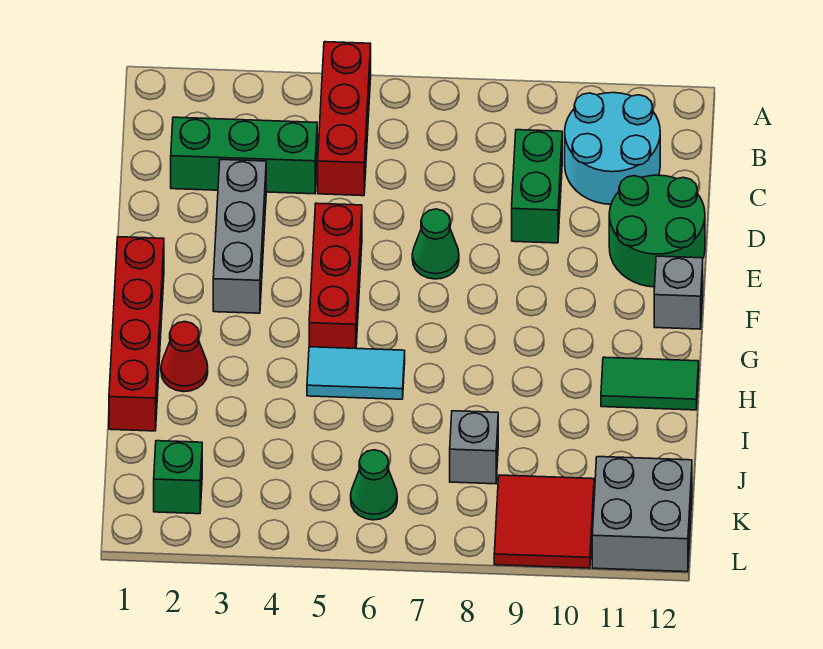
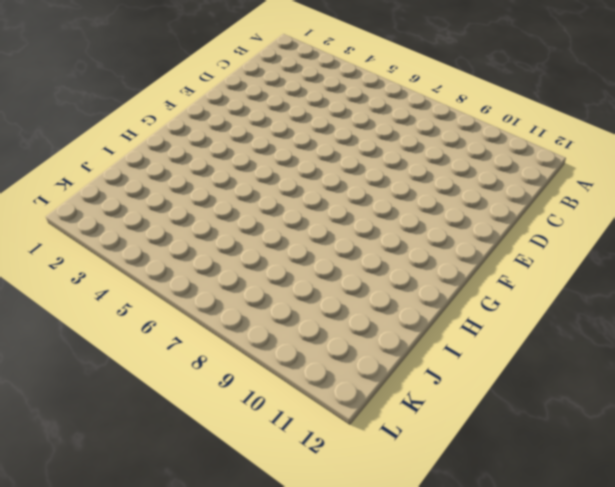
none -> red brick A5:C5 level 1
none -> cyan round brick B10:C11 level 1
none -> green brick C2:C4 level 1

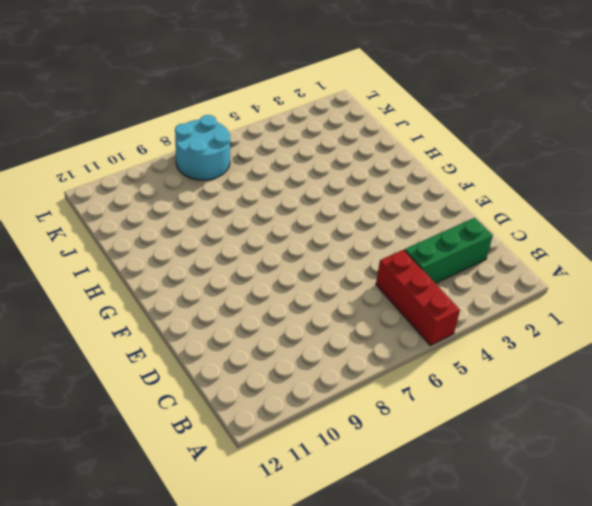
cyan round brick K7:L8 level 1 -> cyan round brick B10:C11 level 1
none -> green brick C9:D9 level 1
none -> grey brick D3:F3 level 1
none -> green round brick D11:E12 level 1

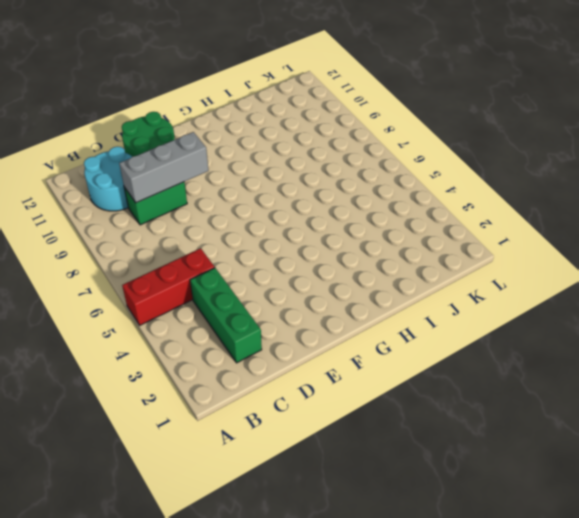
grey brick C9:E9 level 2 -> grey brick D3:F3 level 1
none -> red brick E5:G5 level 1
none -> green cone E7 level 1
none -> red brick F1:I1 level 1

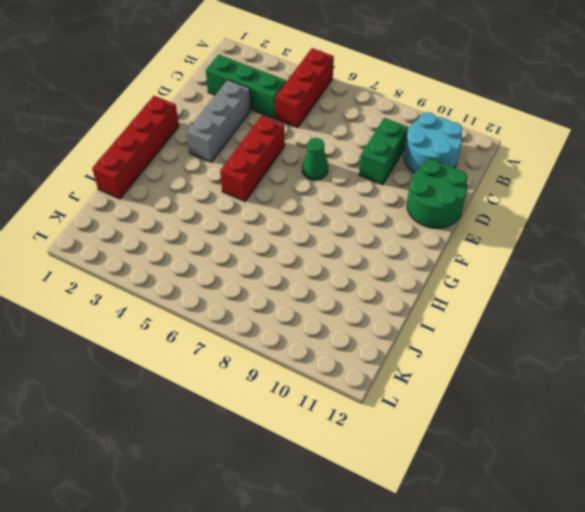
none -> grey brick F12 level 1
none -> red cone H2 level 1
none -> cyan tile H5:H6 level 1

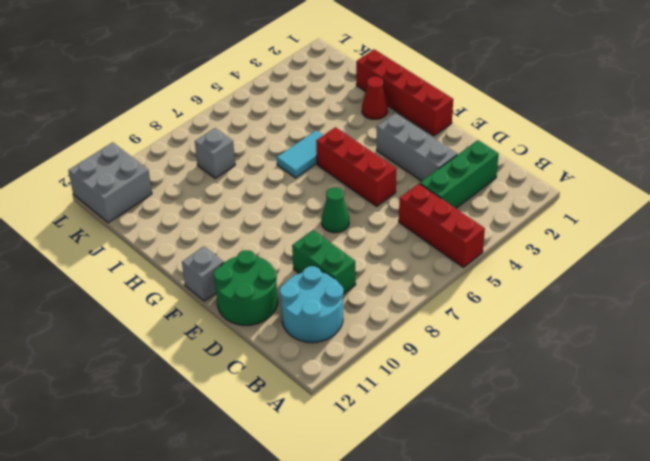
none -> green tile H11:H12 level 1
none -> green brick K2 level 1
none -> green cone K6 level 1

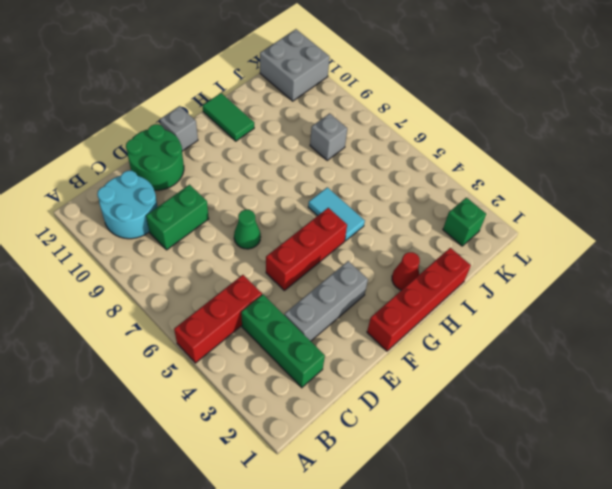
none -> green cone K6 level 1
none -> red tile K9:L10 level 1

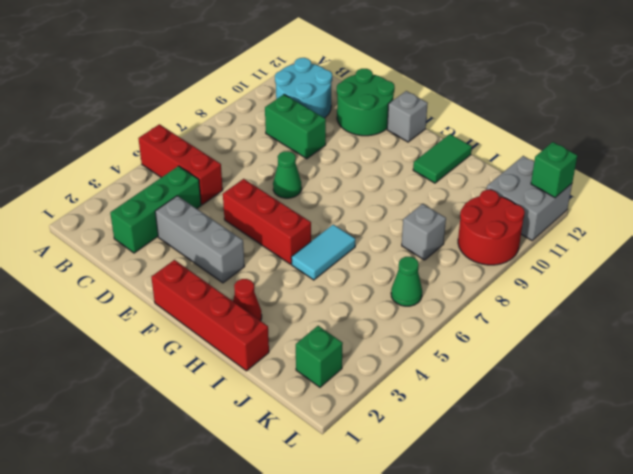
red round brick K9:L10 level 1 -> red tile K9:L10 level 1
green brick L12 level 2 -> none

